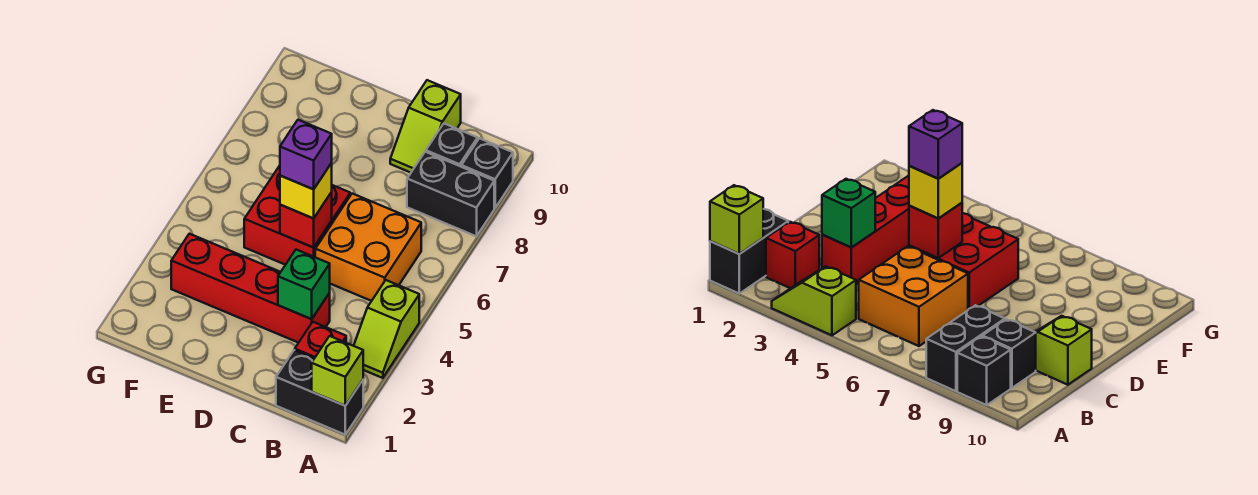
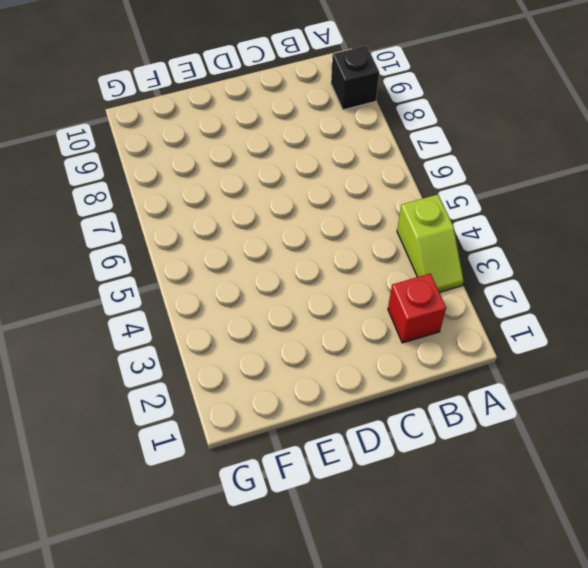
none -> black brick A1:B1 level 1
none -> black brick A8:B8 level 1
none -> orange brick B5:C6 level 1

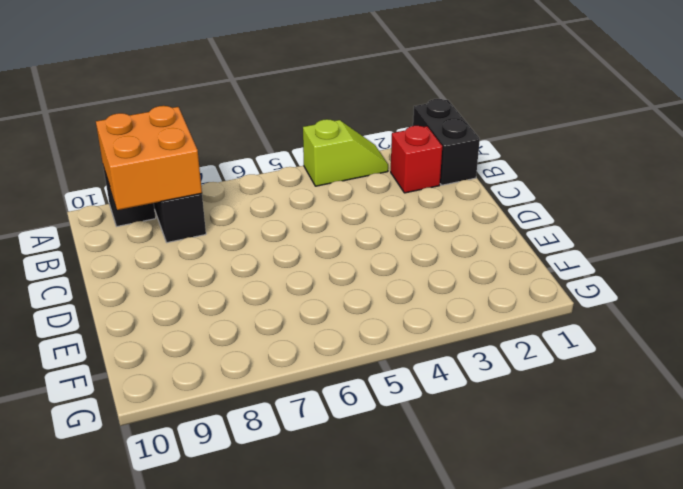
orange brick A8:B9 level 2 -> orange brick B5:C6 level 1
none -> black brick B9 level 1
none -> red brick C3:F3 level 1
none -> lime slope C9:C10 level 1 top 10

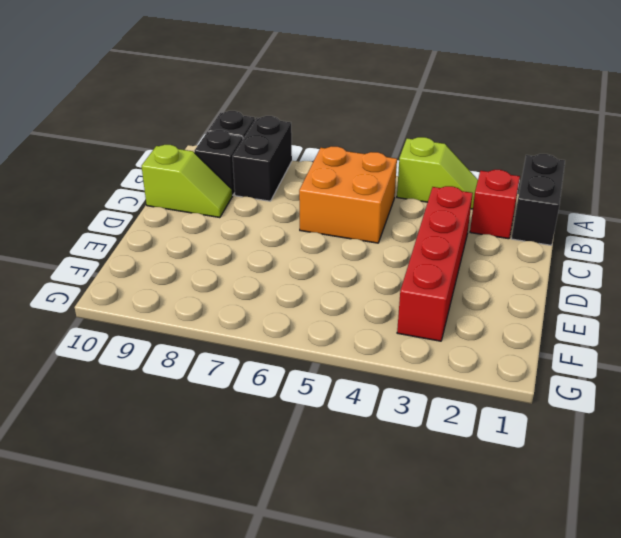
none -> red brick D5:E6 level 1
none -> lime brick A1 level 2
none -> green brick C3 level 2

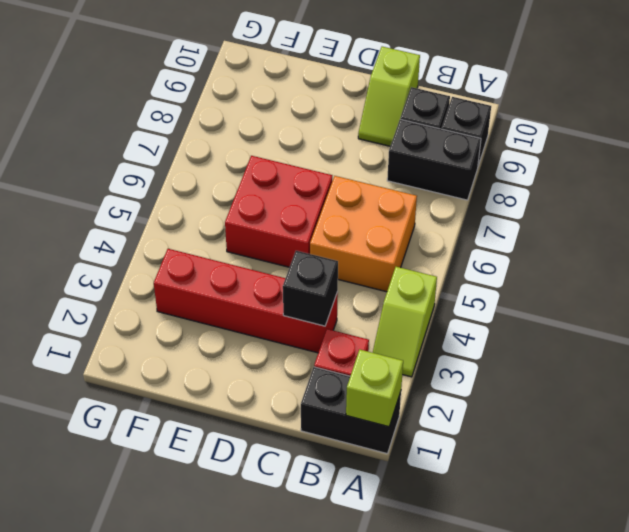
black brick C3 level 2 -> green brick C3 level 2
none -> red brick D5 level 2
none -> yellow brick D5 level 3
none -> purple brick D5 level 4

